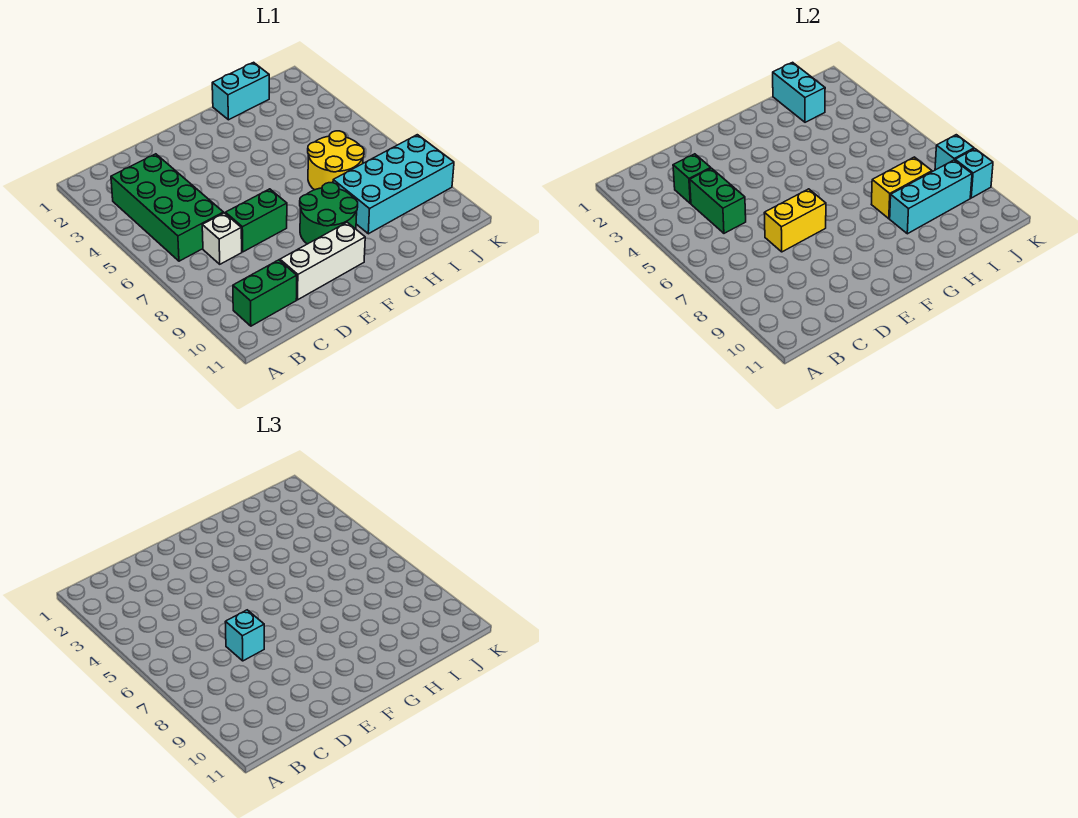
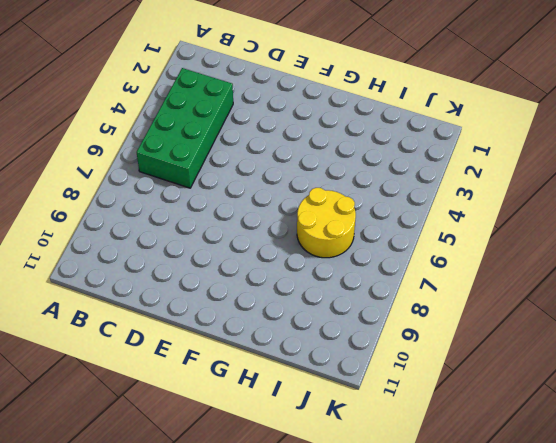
none -> green brick B10:C10 level 1
none -> white brick C7 level 1
none -> green brick D7:E7 level 1

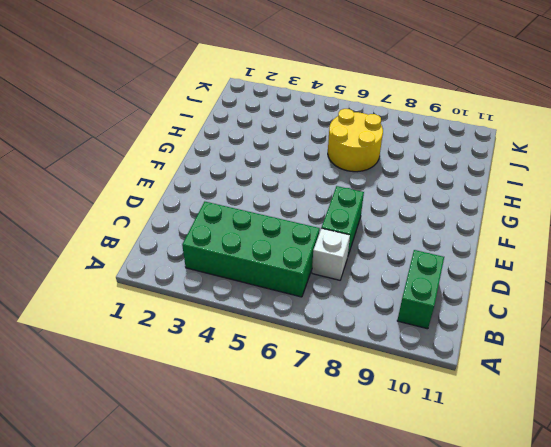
none -> white brick D10:F10 level 1
none -> green round brick F8:G9 level 1
none -> cyan brick H1:I1 level 1

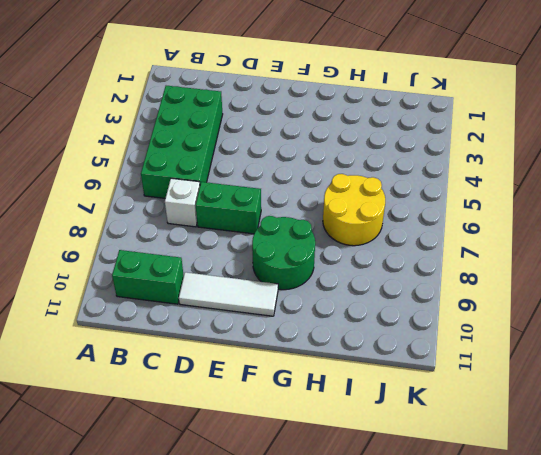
white tile D10:F10 level 1 -> white brick D10:F10 level 1
none -> cyan brick H1:I1 level 1
none -> cyan brick H8:K9 level 1
none -> green brick C3 level 2

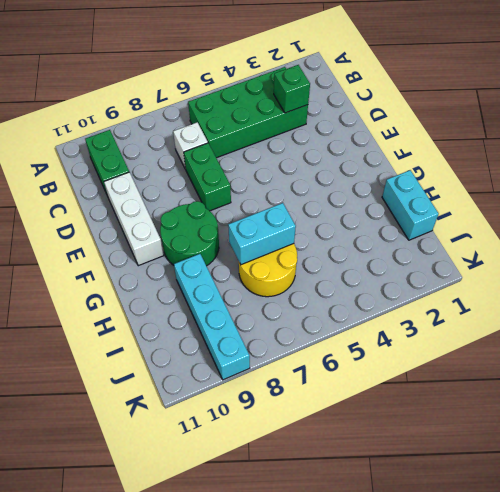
cyan brick H6:H7 level 2 -> cyan brick I1:I2 level 2
cyan brick H9:K9 level 1 -> cyan brick H8:K9 level 1
none -> green brick C4:C5 level 2
none -> yellow brick D7:E7 level 2
none -> yellow brick H8:I8 level 2

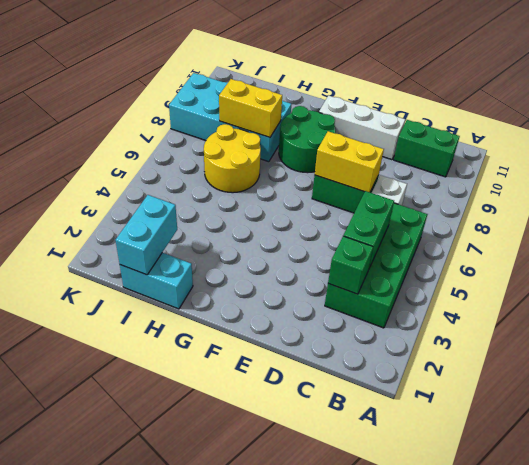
none -> cyan brick H9:J9 level 2
none -> cyan brick K8 level 2
none -> cyan brick K9 level 2

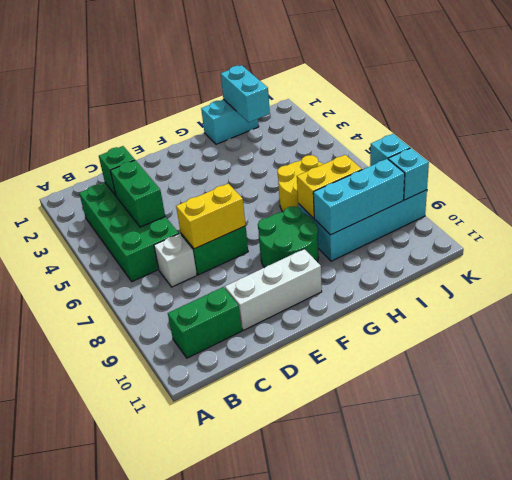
none -> cyan brick D7 level 3

